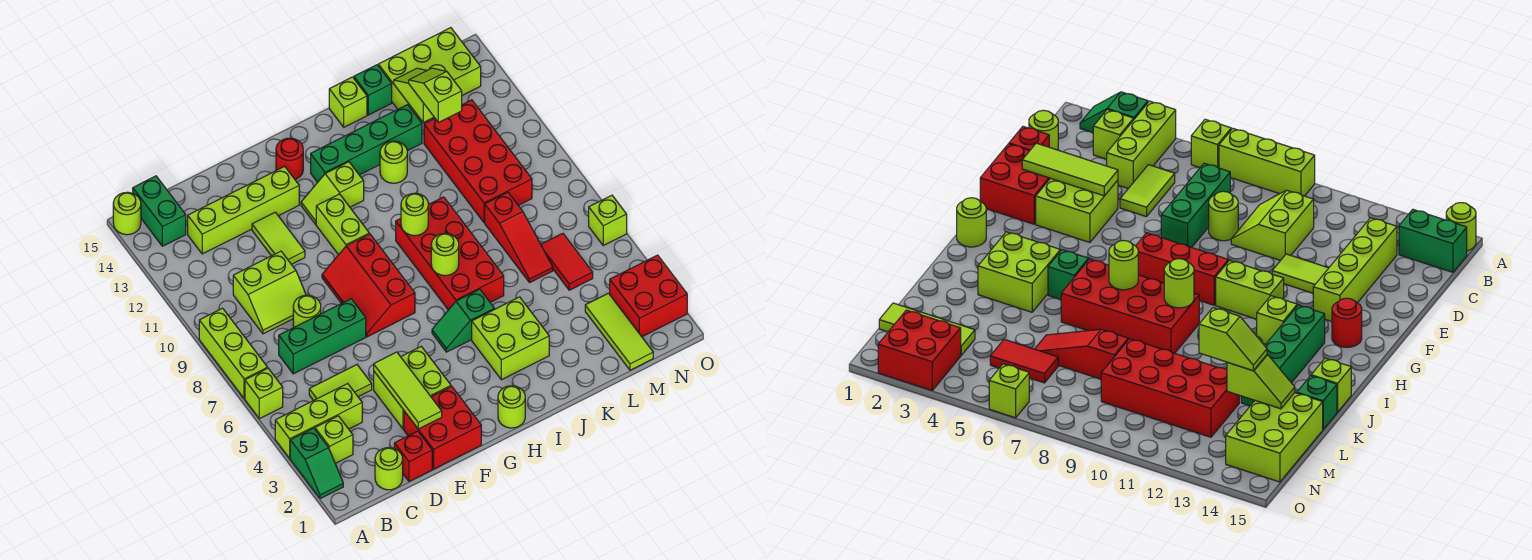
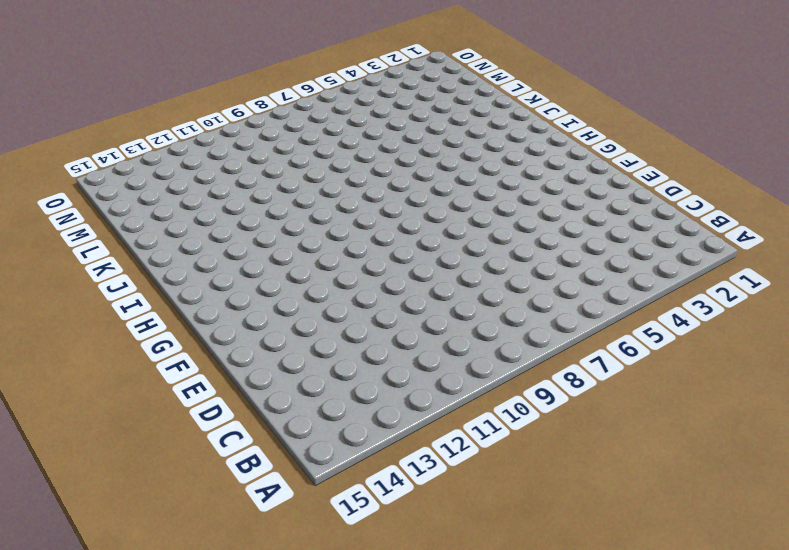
none -> green slope A2:A3 level 1 top 3
none -> lime brick A4:C4 level 1
none -> lime brick A6 level 1
none -> lime brick A7:A9 level 1

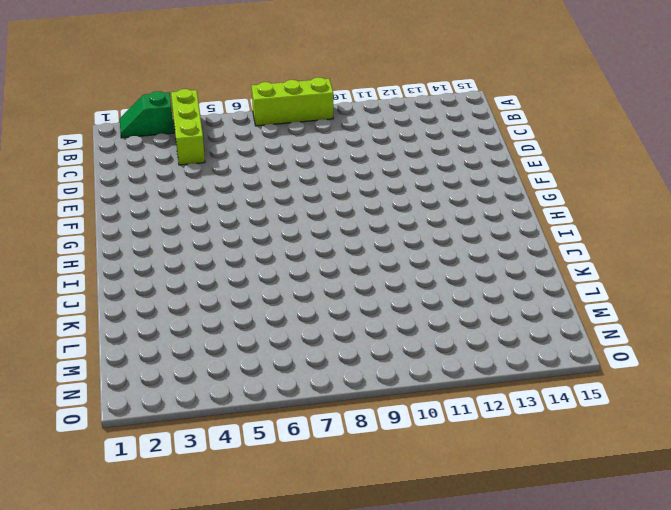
none -> lime brick A6 level 1
none -> lime round brick A15 level 1
none -> lime brick B3 level 1
none -> green brick B14:B15 level 1

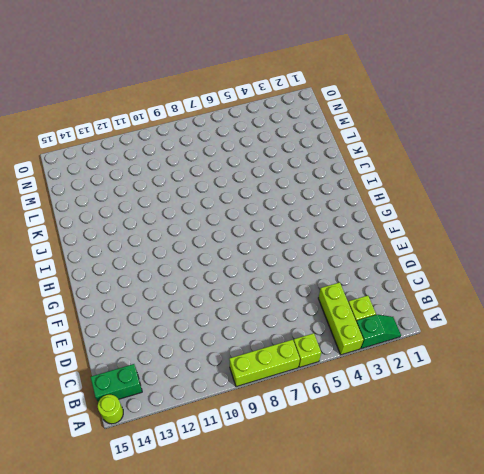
none -> lime round brick C1 level 1
none -> lime tile C5:D5 level 1
none -> green brick C7:E7 level 1
none -> lime slope C9:D10 level 1 top 10

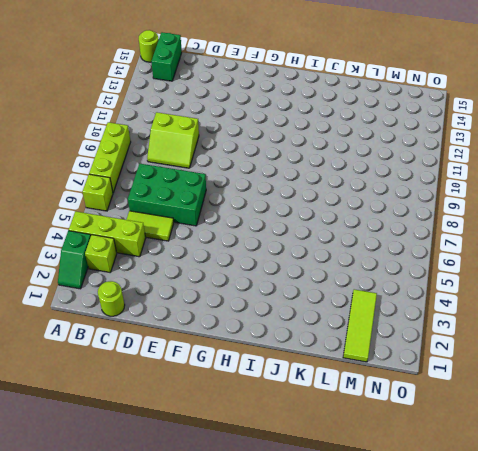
green brick C6:E7 level 1 -> green brick C7:E7 level 1
none -> lime brick C13:F13 level 1
none -> red brick D1 level 1
none -> lime round brick D8 level 1
none -> red brick E1:F2 level 1

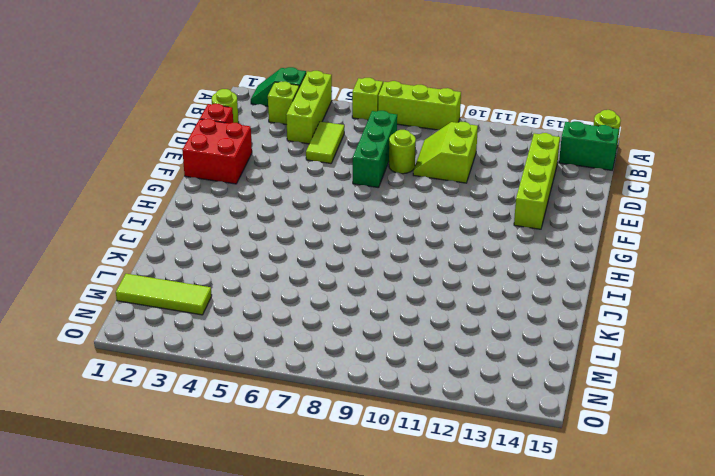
none -> lime brick E3:F4 level 1
none -> lime tile E11:E12 level 1
none -> red slope F7:G9 level 1 top G
none -> lime brick G10:G11 level 1

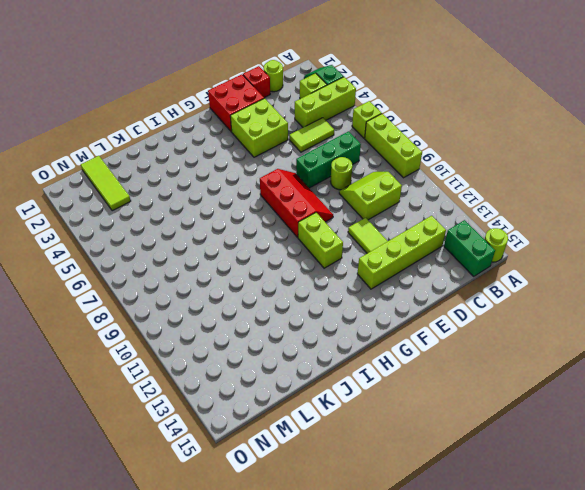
none -> lime slope G12:H12 level 1 top H
none -> red round brick G14 level 1
none -> lime round brick H1 level 1
none -> green slope H5:I5 level 1 top I

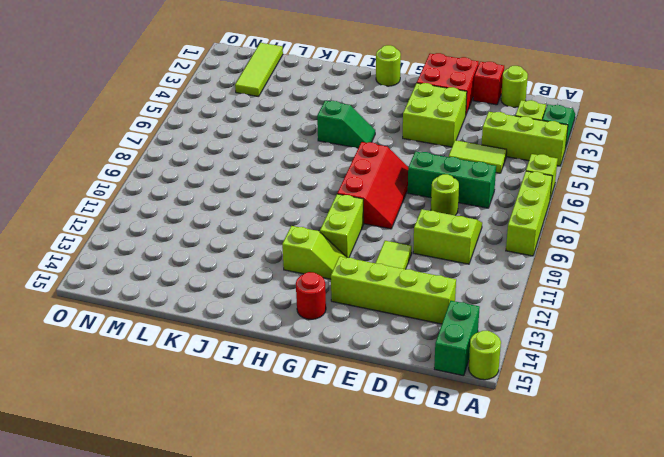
none -> green brick H13:K13 level 1
none -> lime brick I3:J4 level 1
none -> red brick I6:J9 level 1
none -> lime round brick J12 level 1

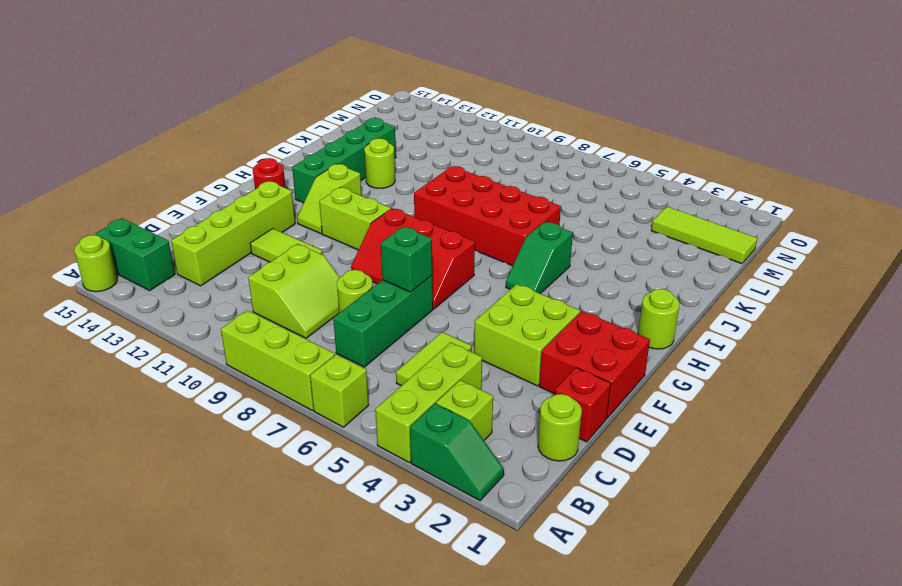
green brick E7 level 2 -> green brick K15 level 1
none -> lime brick I3:J4 level 1
none -> lime brick J15 level 1
none -> red slope L6:L8 level 1 top 8
none -> red brick L9:M12 level 1

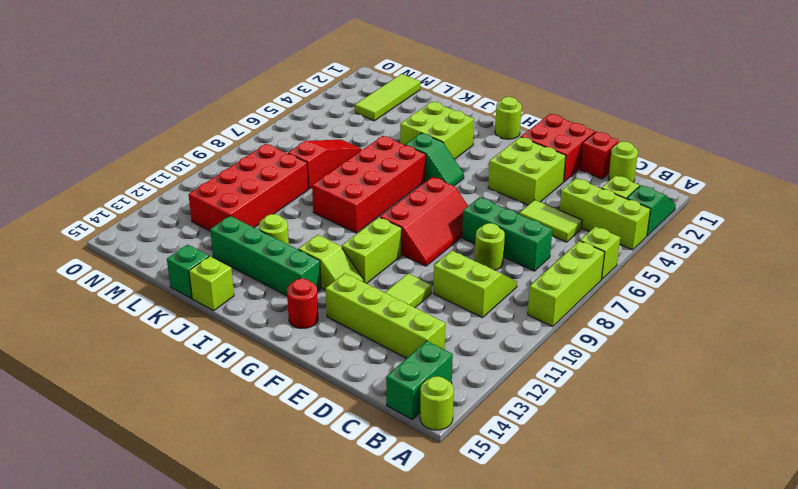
none -> lime brick L14:N15 level 1
none -> red tile M5:M6 level 1
none -> red brick N2:O3 level 1
none -> lime brick O6 level 1

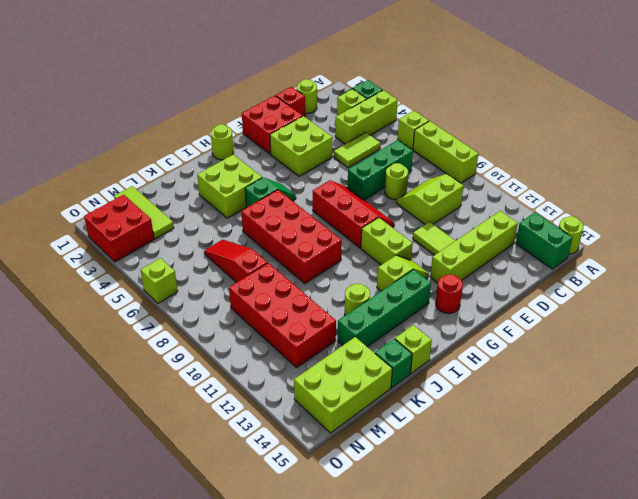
none -> red tile M5:M6 level 1
none -> lime tile E2:E4 level 2
none -> lime round brick I7 level 2
none -> lime round brick I9 level 2

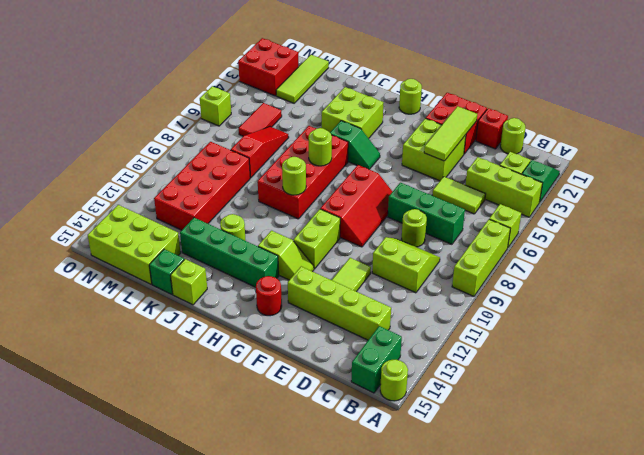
none -> lime slope L13:L14 level 2 top 13
none -> lime slope L12:L13 level 3 top 12

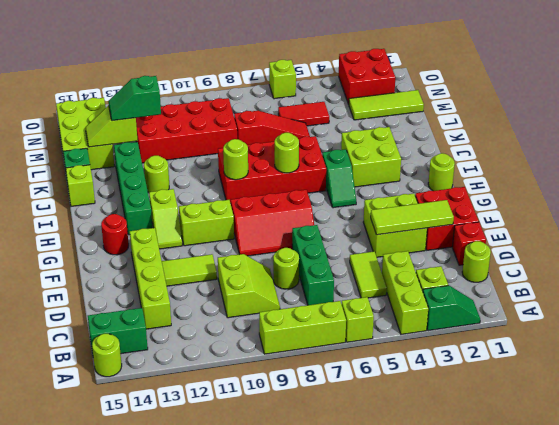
green slope L12:L13 level 3 top 12 -> lime slope L12:L13 level 3 top 12

